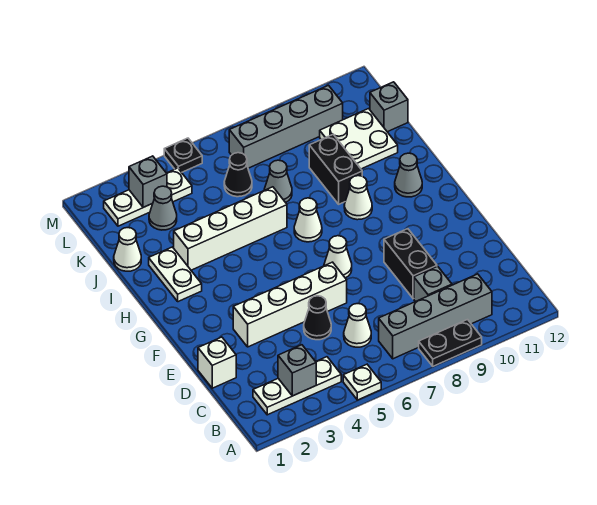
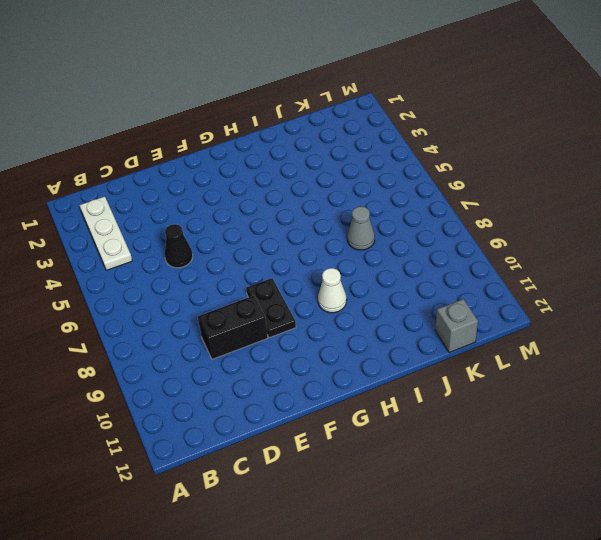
black plate F8:F9 level 1 -> black plate A8:A9 level 1
none -> white plate A5 level 1
none -> grey brick B7:B10 level 1
none -> white cone C6 level 1

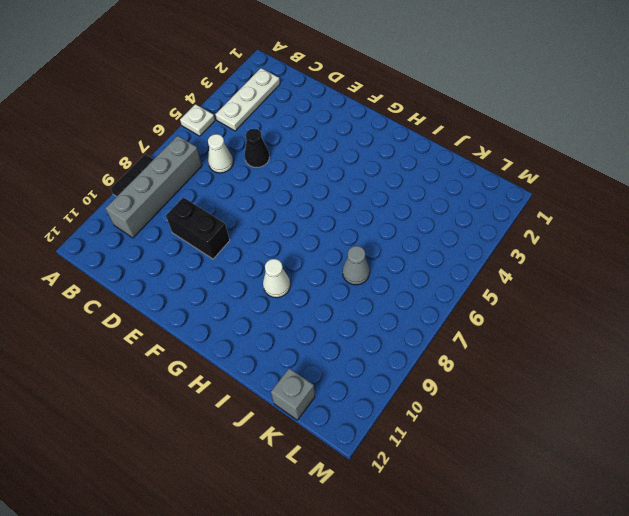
none -> grey brick C9 level 1
none -> white brick D1 level 1
none -> white brick E3:E6 level 1

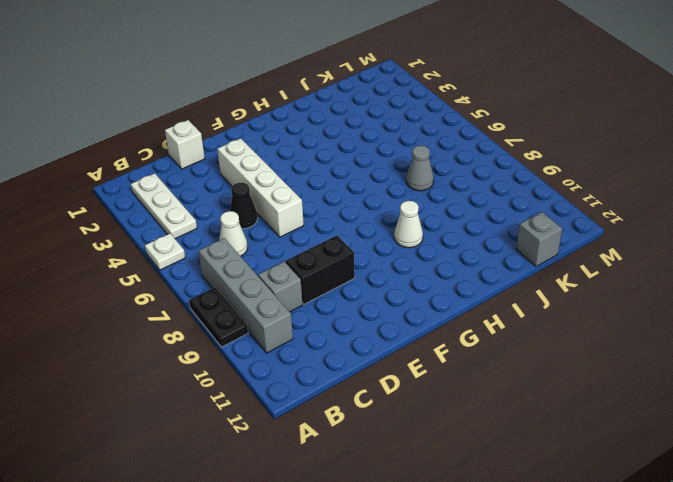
none -> white cone F7 level 1
none -> white plate H2:I2 level 1
none -> white cone H7 level 1

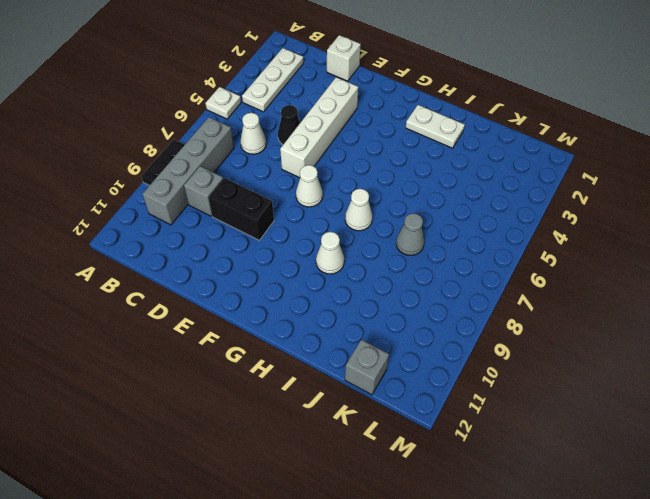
none -> grey cone H11 level 1
none -> white brick I3:I6 level 1
none -> black brick I9:J9 level 1

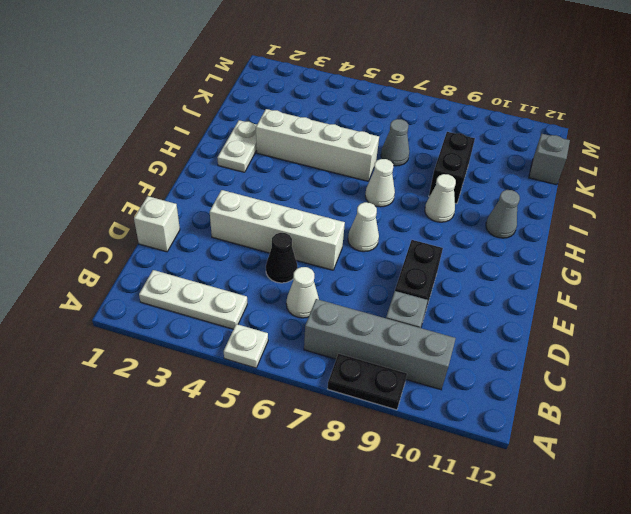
none -> white cone J1 level 1
none -> white plate J10:K11 level 1
none -> grey cone K3 level 1

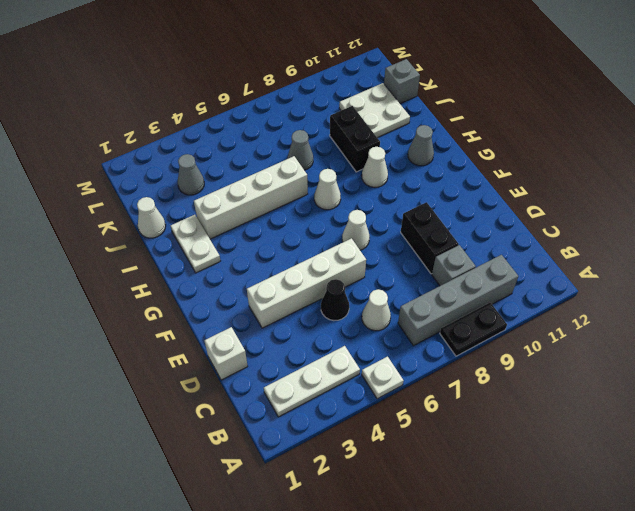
none -> black cone K6 level 1
none -> white plate L2:L4 level 1
none -> grey brick L7:L10 level 1

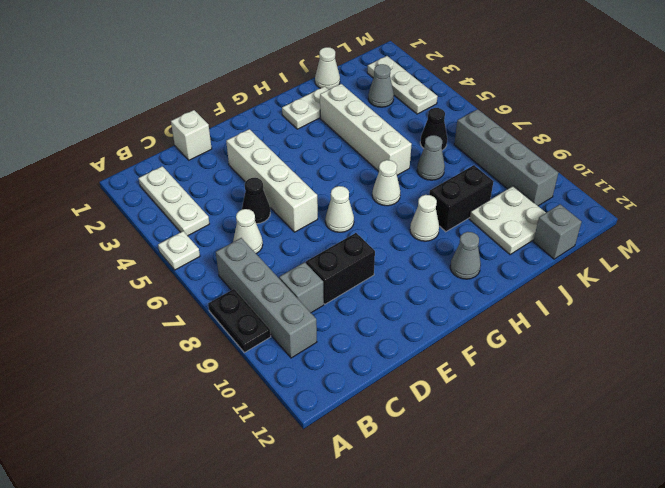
none -> black plate M5 level 1
none -> grey brick B3 level 2
none -> grey brick L3 level 2

